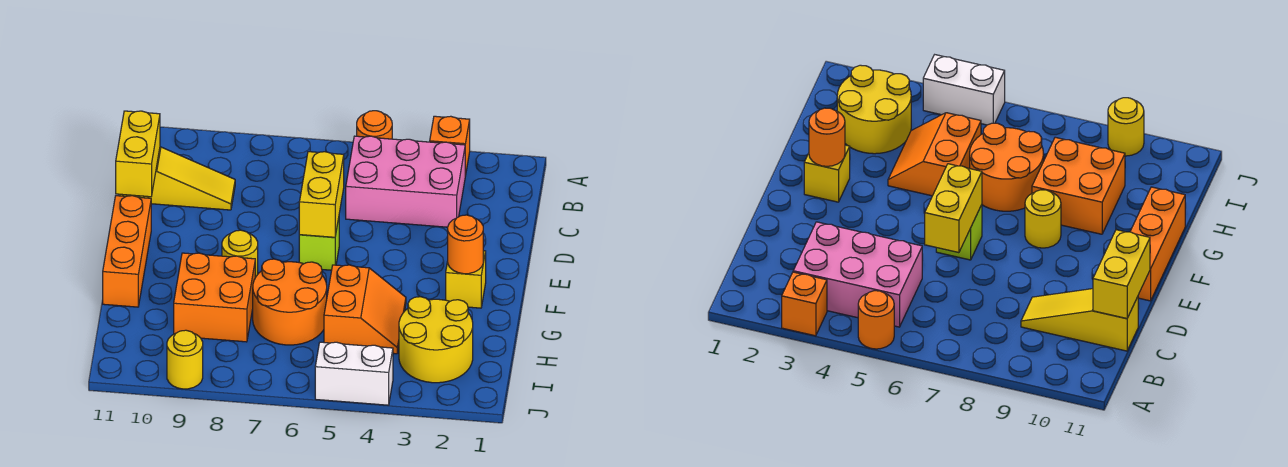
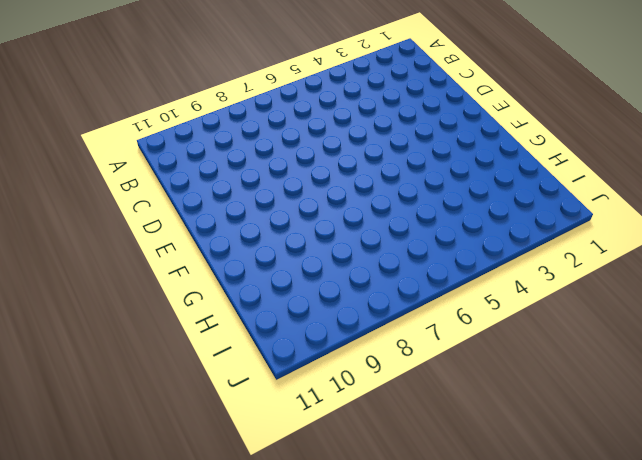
none -> orange brick A3 level 1
none -> orange round brick A5 level 1
none -> pink brick B3:C5 level 1

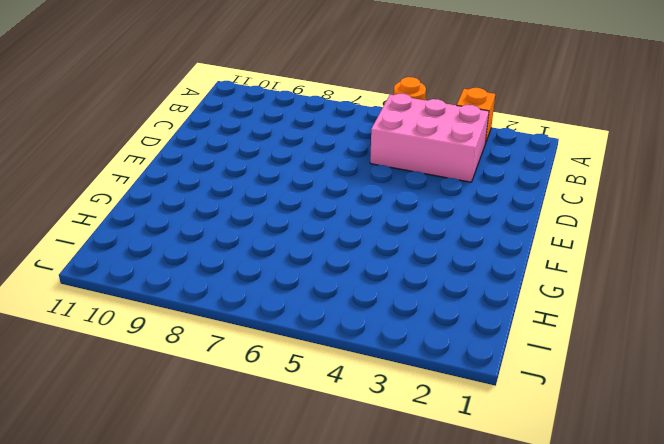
none -> yellow slope C9:C11 level 1 top 11
none -> lime brick E6 level 1
none -> orange brick E11:G11 level 1

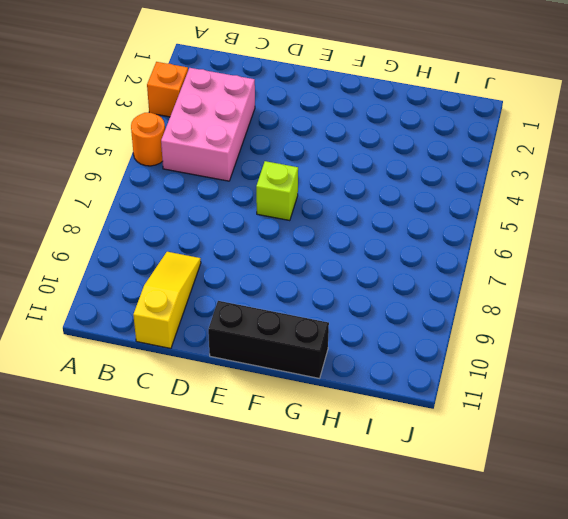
black brick E11:G11 level 1 -> orange brick E11:G11 level 1
none -> yellow brick F2 level 1
none -> yellow round brick F8 level 1
none -> orange slope G4:H5 level 1 top 5

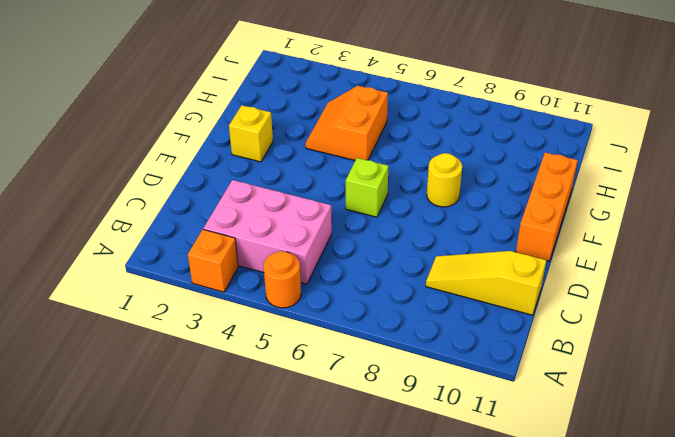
none -> orange round brick G6:H7 level 1
none -> orange brick G8:H9 level 1
none -> yellow round brick H2:I3 level 1

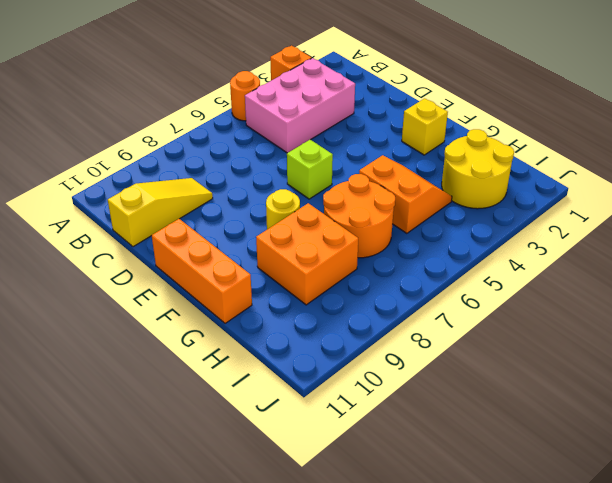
none -> white brick J4:J5 level 1
none -> yellow round brick J9 level 1
none -> yellow brick C11:D11 level 2

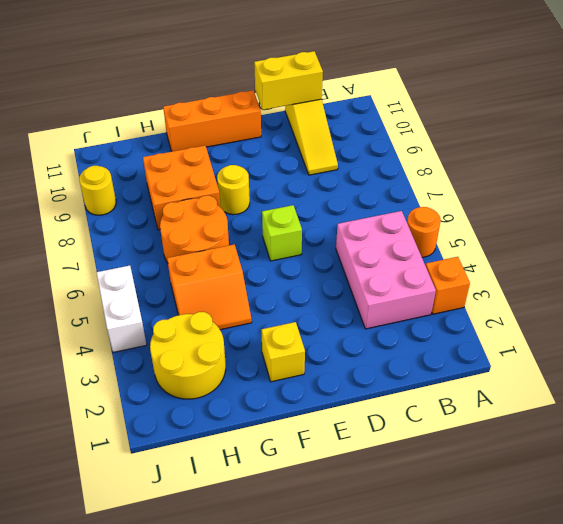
none -> yellow brick D6:E6 level 2
none -> orange round brick F2 level 2

